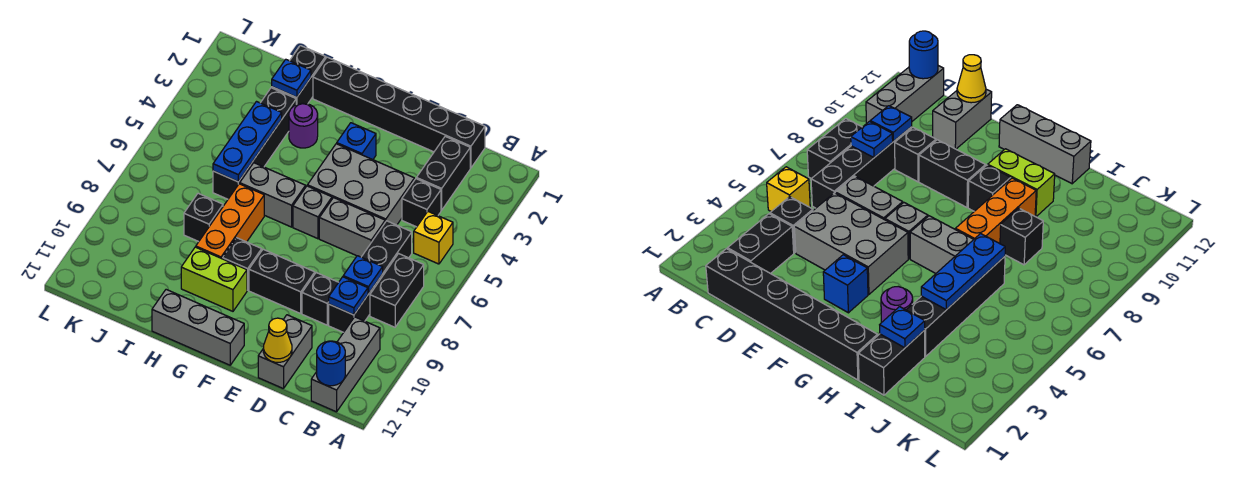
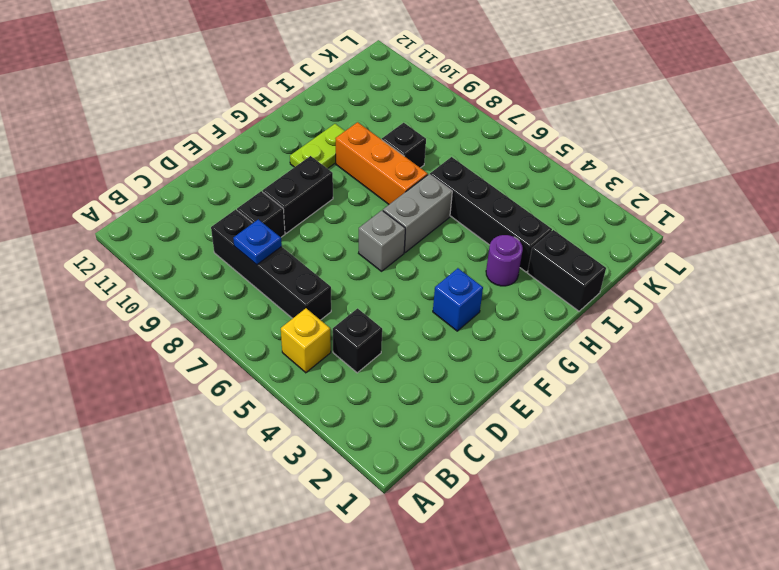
lime plate G10:H10 level 1 -> lime brick G10:H10 level 1
none -> black brick B7:B8 level 1
none -> grey brick B10:B12 level 1
none -> black brick C1:H1 level 1

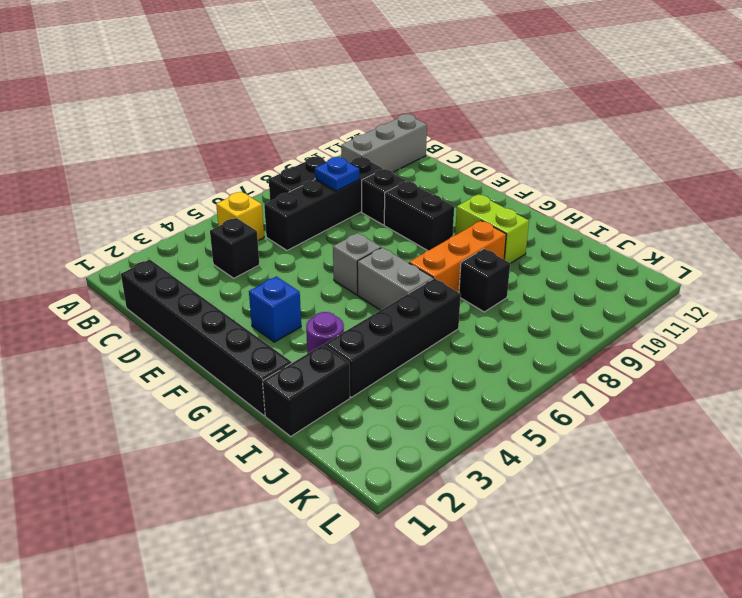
none -> black brick C2:C3 level 1
none -> grey brick D4:F5 level 1
none -> grey brick D6:E6 level 1

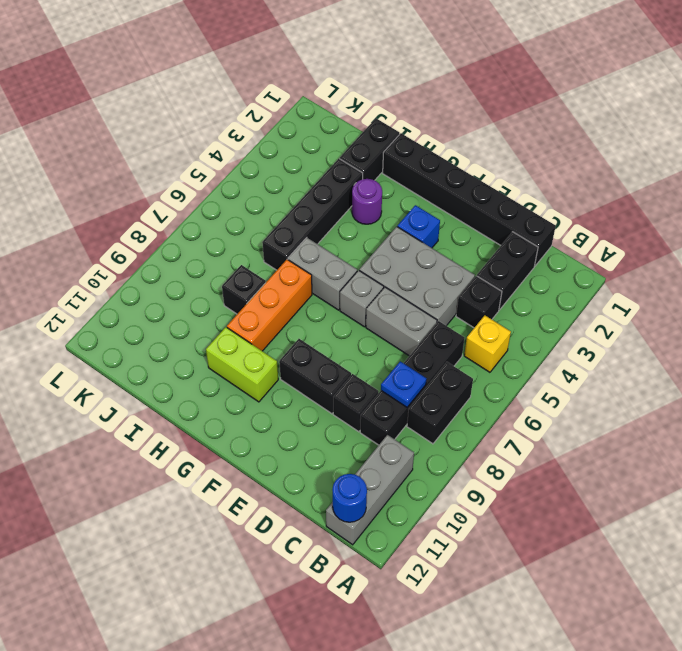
none -> grey brick D11:D12 level 1
none -> grey brick F12:H12 level 1
none -> black brick G9 level 1

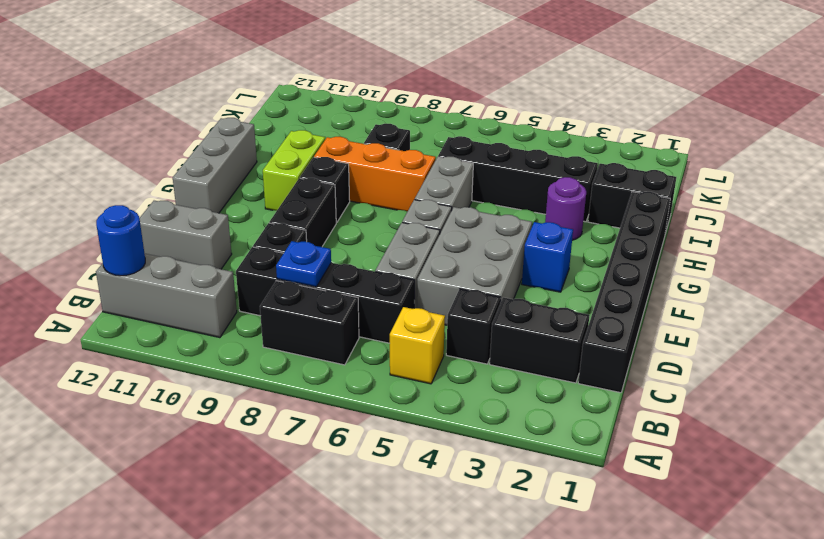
none -> blue plate C9 level 2
none -> yellow cone D12 level 2
none -> blue plate I2 level 2

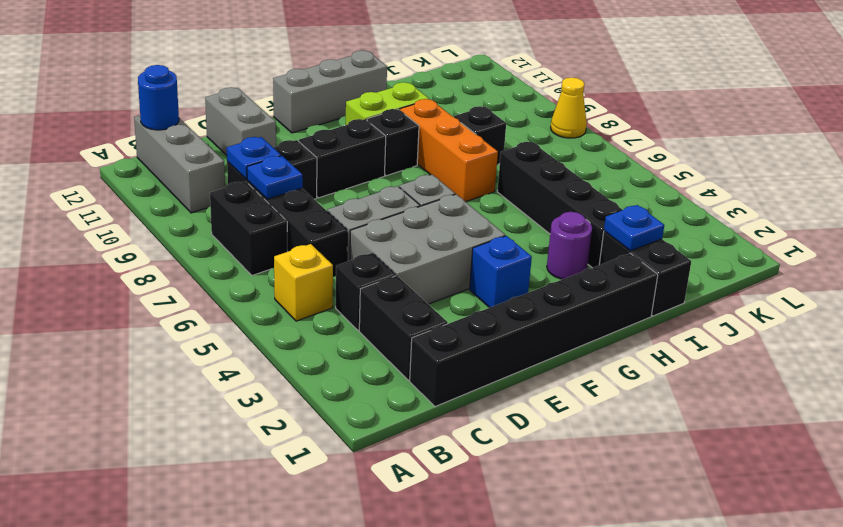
yellow cone L8 level 1 -> yellow cone D12 level 2
none -> grey brick G6:H6 level 1
none -> blue plate I4:I6 level 2

